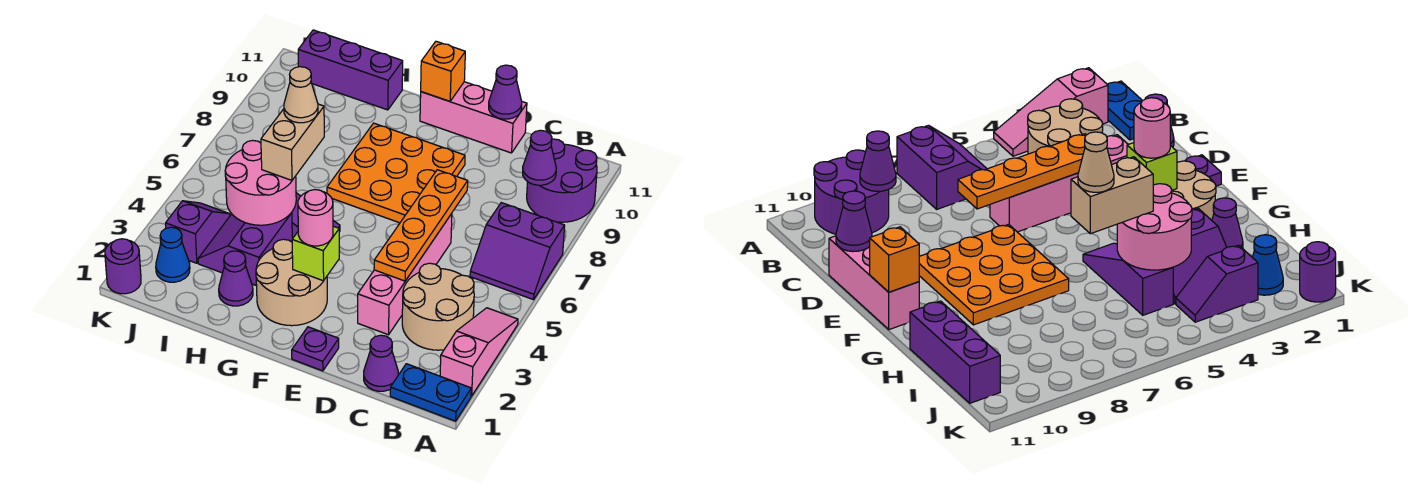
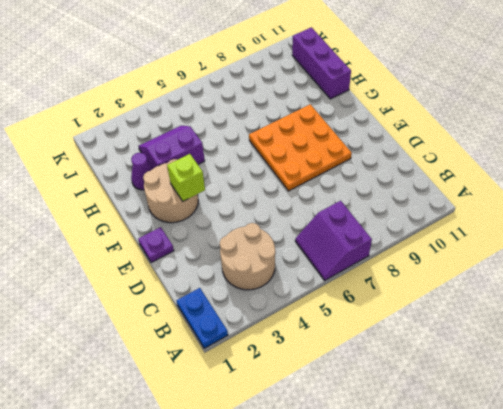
none -> pink slope A2:A4 level 1 top 2
none -> purple round brick A9:B10 level 1
none -> purple cone C1 level 1

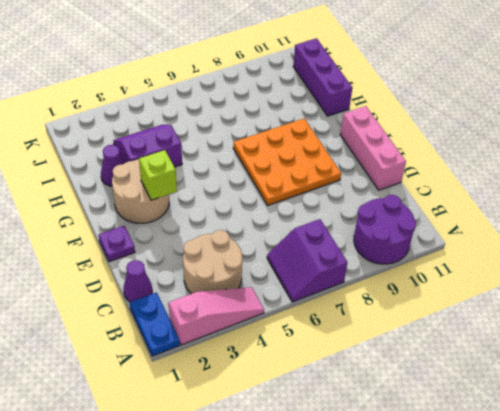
none -> pink brick D3:D6 level 1
none -> purple slope G5:I5 level 1 top I
none -> blue cone J2 level 1

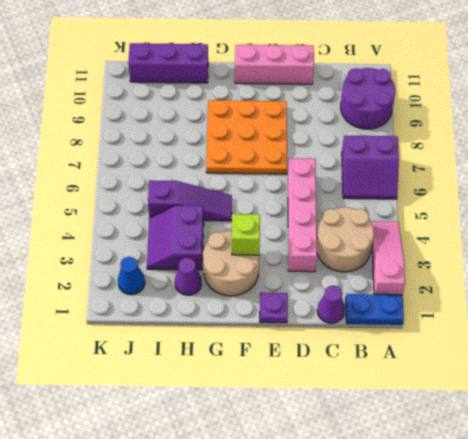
none -> purple slope J3:J4 level 1 top 3
none -> purple round brick K1 level 1
none -> purple cone B9 level 2

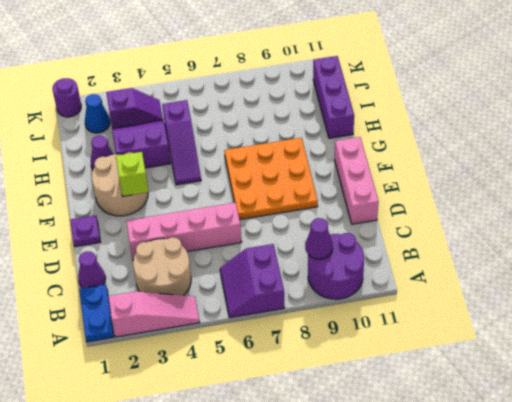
none -> orange plate D4:D7 level 2
none -> purple cone D11 level 2
none -> orange brick F11 level 2

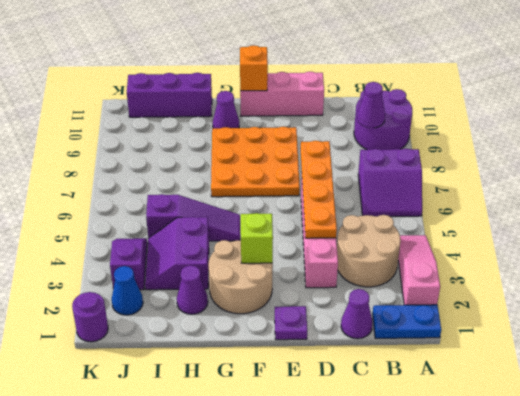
purple cone G10 level 1 -> purple cone D11 level 2
none -> pink round brick H4:I5 level 2
none -> pink round brick F3 level 3
none -> tan brick H5:H6 level 3

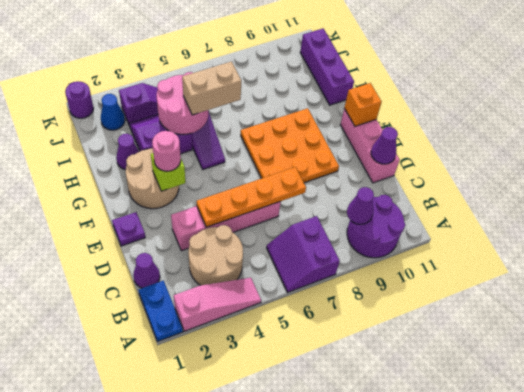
none -> tan cone H6 level 4

